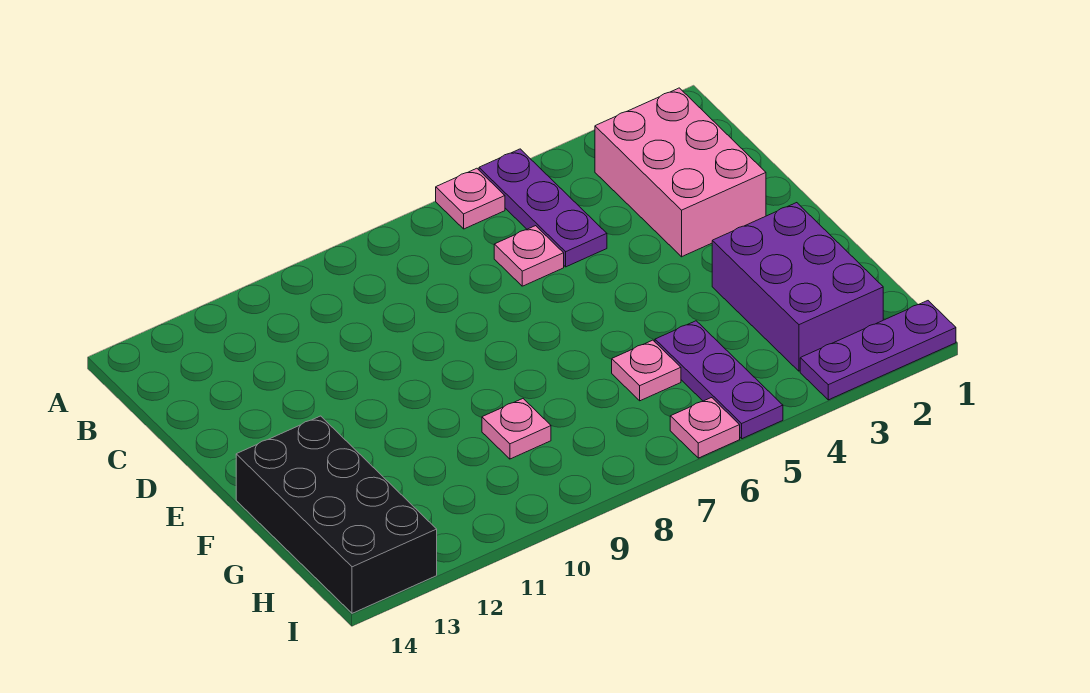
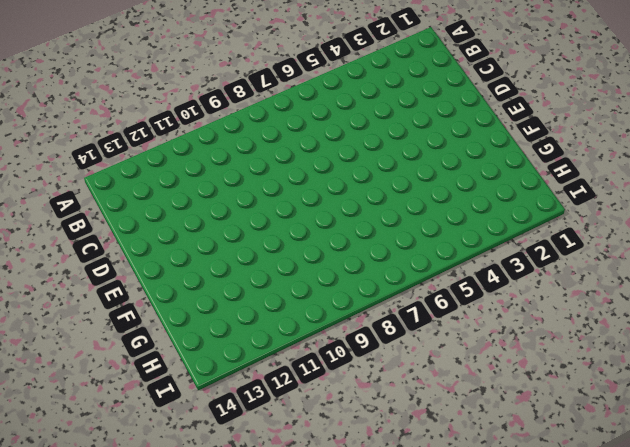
none -> purple plate A5:C5 level 1
none -> pink plate A6 level 1

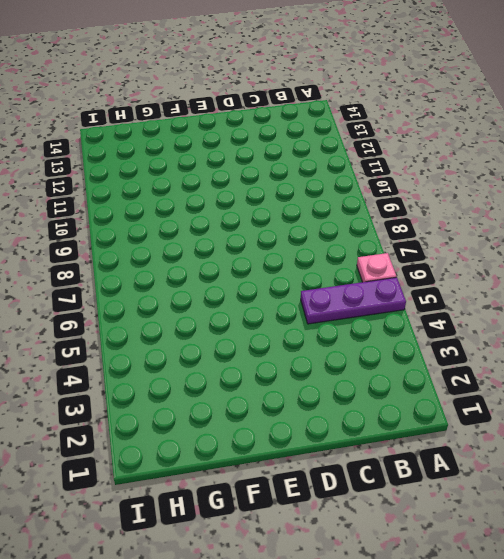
none -> pink brick B2:D3 level 1
none -> pink plate C6 level 1

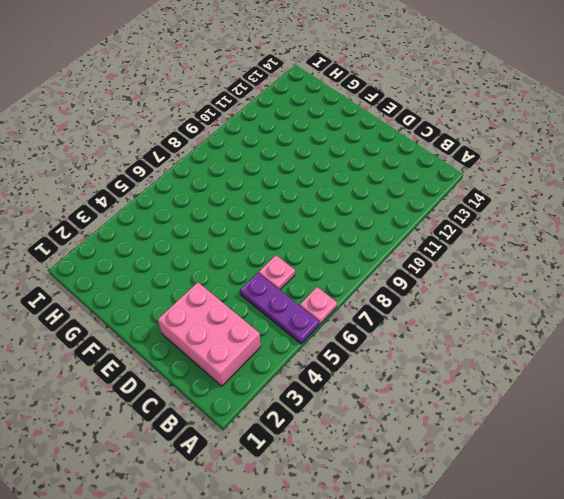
none -> purple brick F2:H3 level 1
none -> black brick F13:I14 level 1

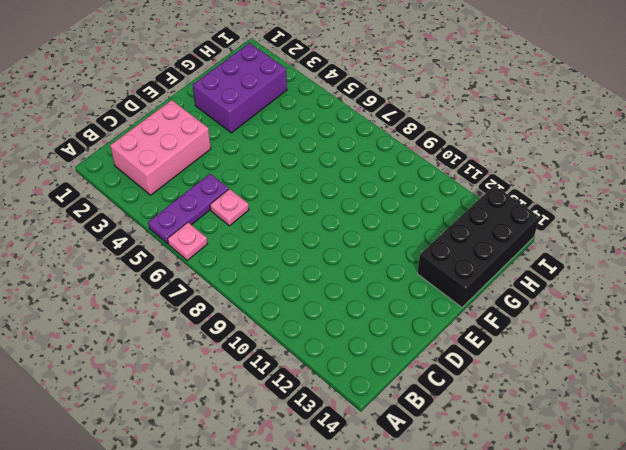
none -> purple plate G5:I5 level 1
none -> pink plate G6 level 1

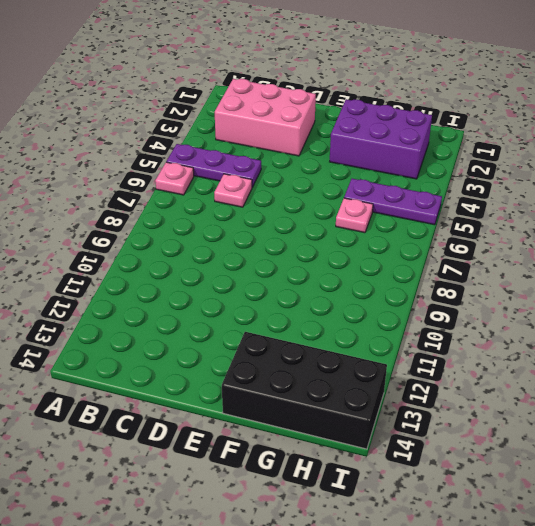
none -> pink plate G9 level 1
none -> purple plate I1:I3 level 1

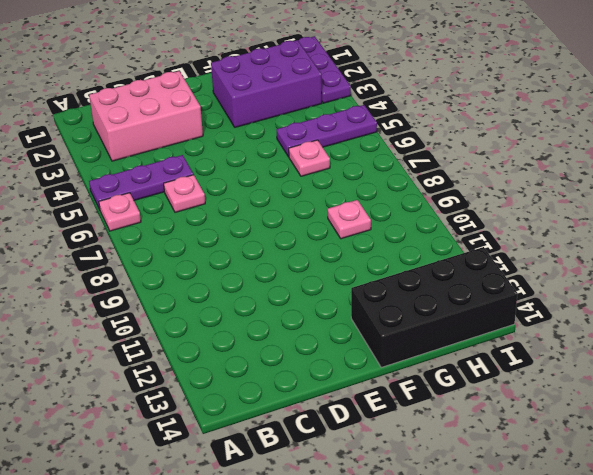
none -> pink plate I6 level 1

